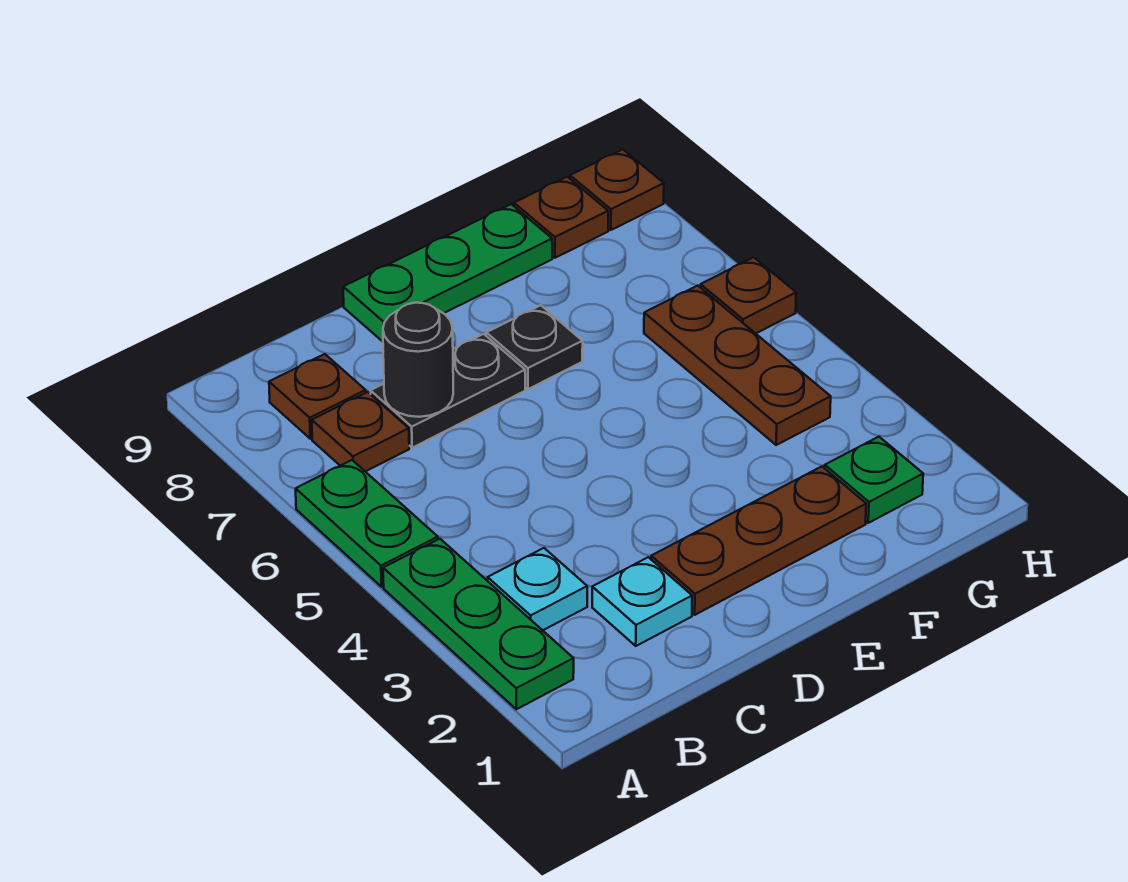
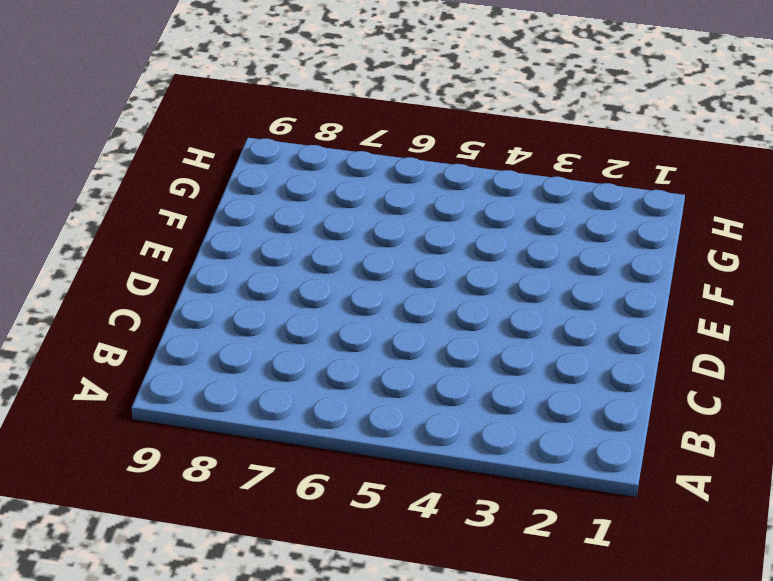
none -> green plate A2:A4 level 1
none -> green plate A5:A6 level 1
none -> cyan plate B3 level 1

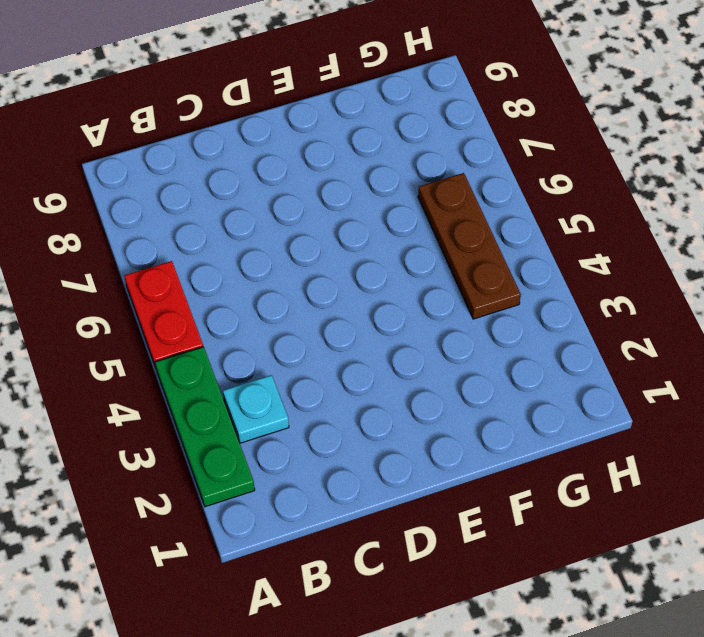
red plate A5:A6 level 1 -> green plate A5:A6 level 1
none -> brown plate B7 level 1
none -> brown plate B8 level 1
none -> cyan plate C2 level 1

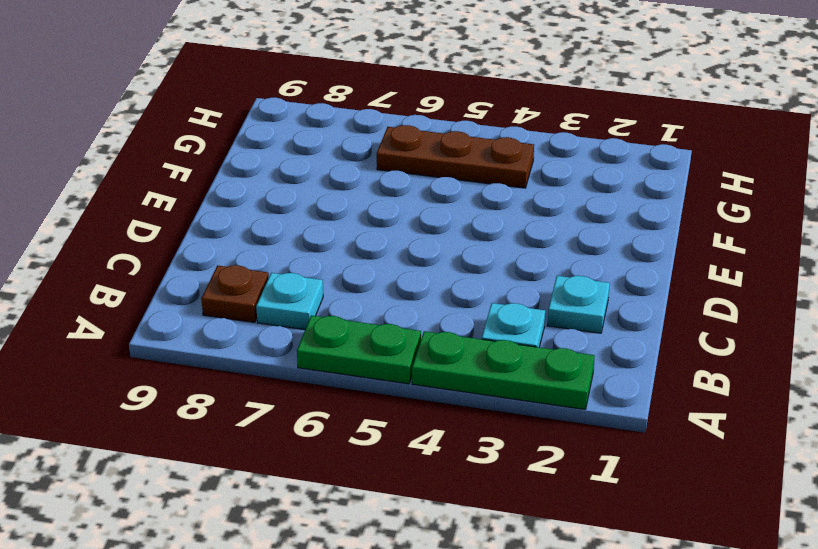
cyan plate B7 level 1 -> brown plate B7 level 1
none -> black plate C7:D7 level 1
none -> brown plate D2:F2 level 1
none -> green plate D9:F9 level 1

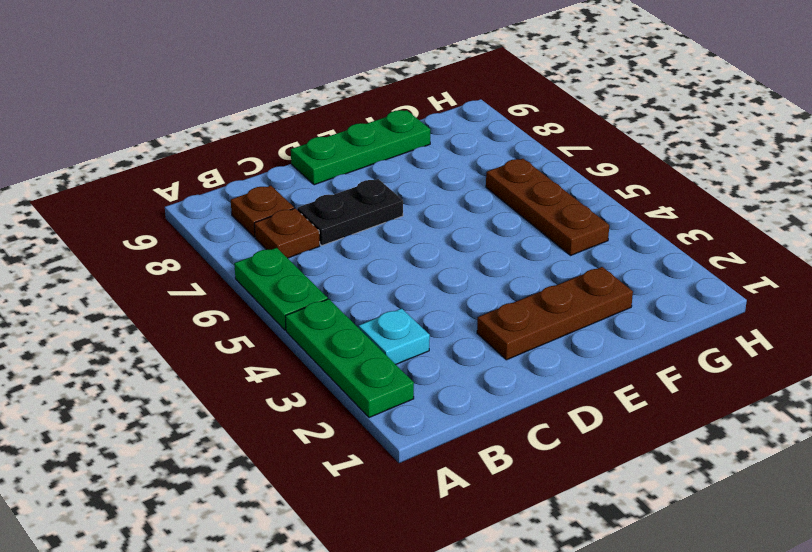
none -> cyan plate C2 level 1
none -> black plate E7 level 1
none -> green plate G2 level 1

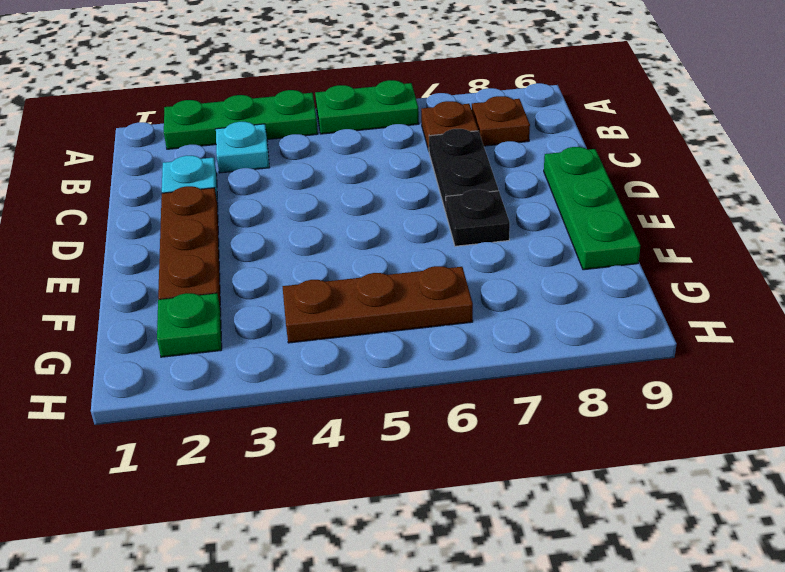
none -> brown plate G9 level 1
none -> brown plate H6 level 1
none -> brown plate H9 level 1

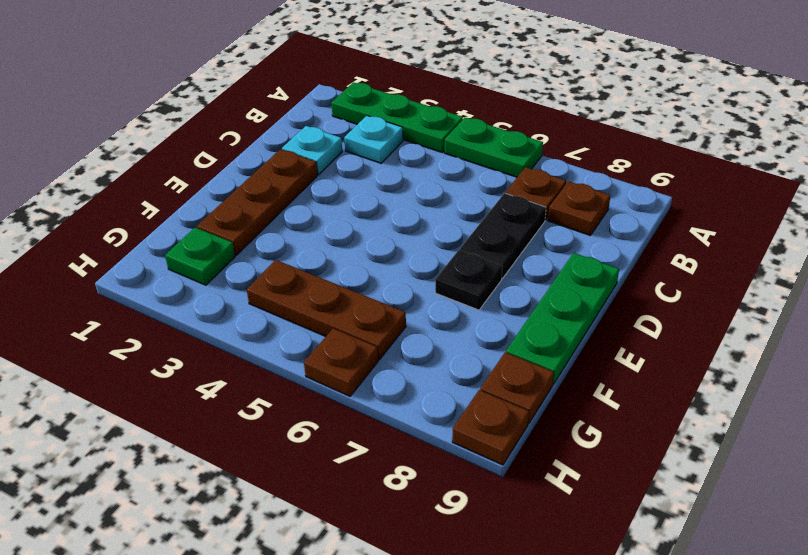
none -> black round brick C7 level 2

